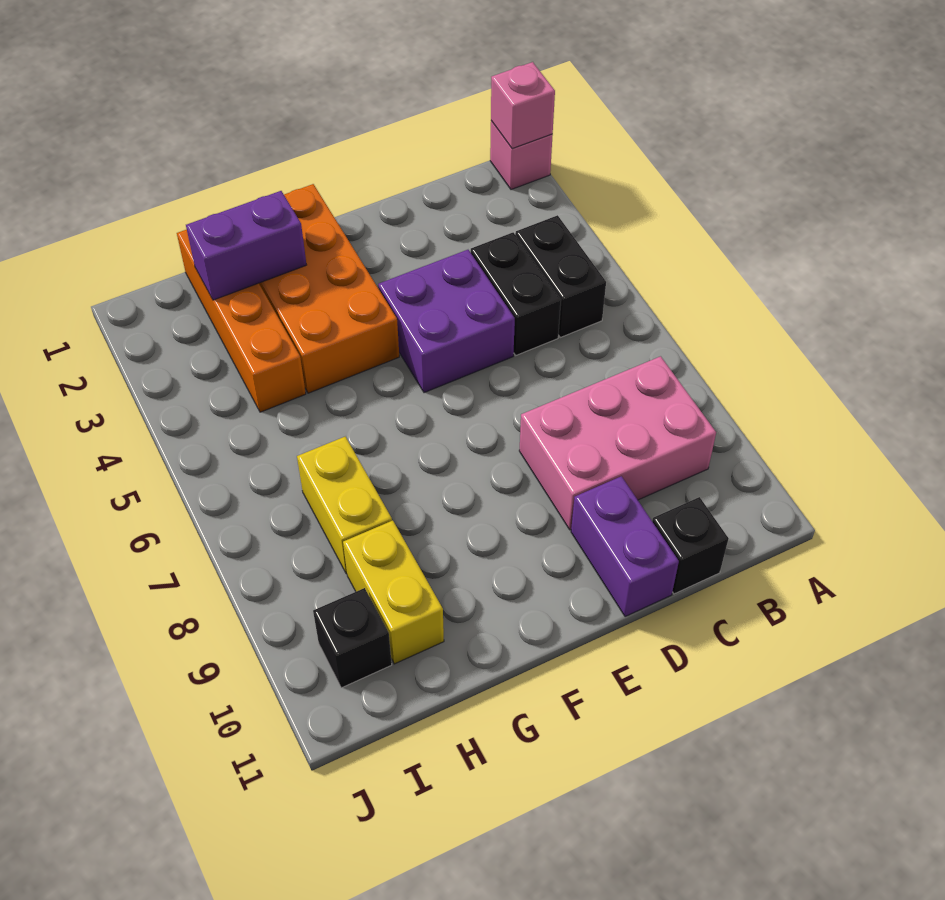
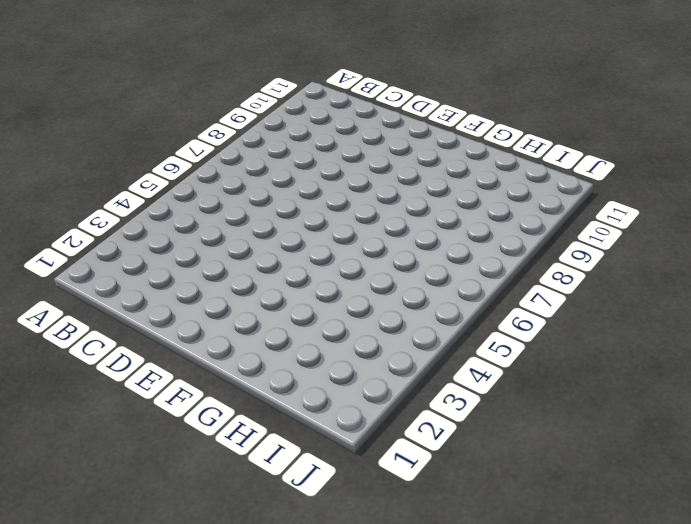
none -> pink brick A1 level 1
none -> black brick B4:B5 level 1
none -> pink brick B8:D9 level 1

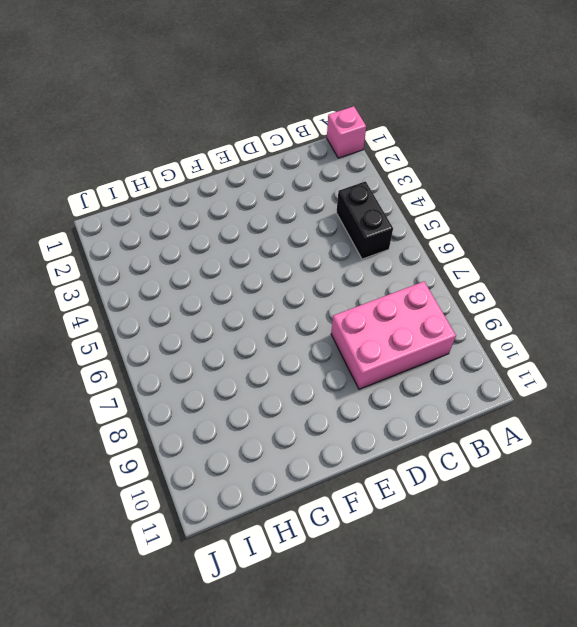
none -> black brick C4:C5 level 1
none -> black brick C11 level 1
none -> purple brick D4:E5 level 1

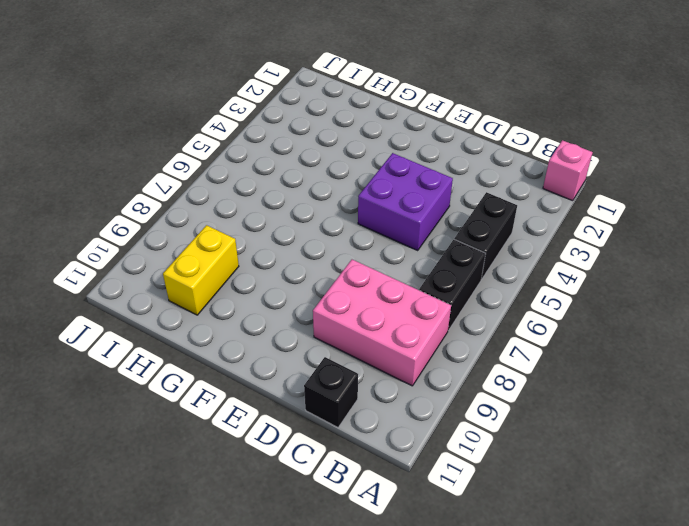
black brick B6:B7 level 1 -> black brick C4:C5 level 1
none -> purple brick D10:D11 level 1
none -> orange brick F1:G4 level 1
none -> orange brick H1:H4 level 1

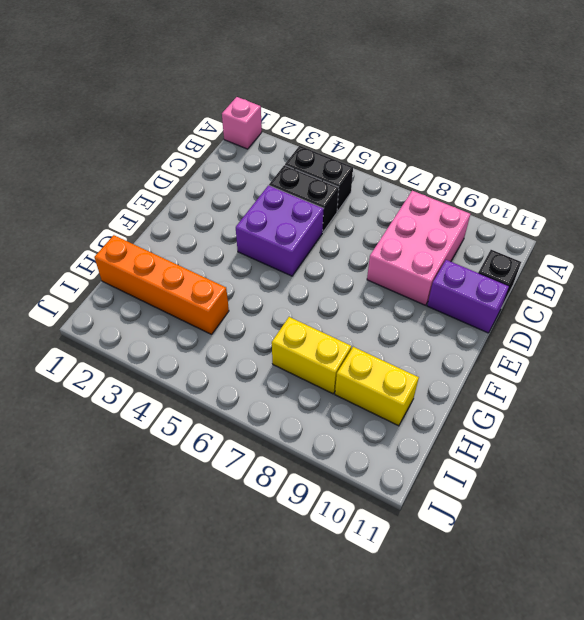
none -> orange brick F1:G4 level 1
none -> black brick I10 level 1
none -> pink brick A1 level 2

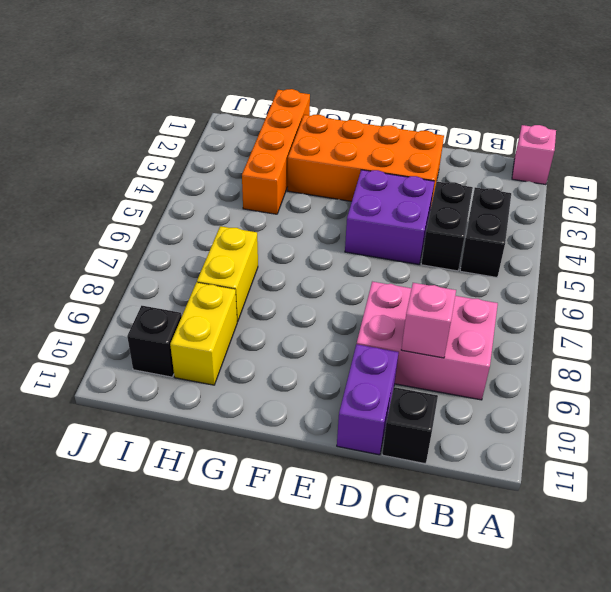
pink brick C9 level 2 -> pink brick A1 level 2
orange brick D2:G3 level 1 -> orange brick F1:G4 level 1
none -> purple brick G2:H2 level 2

